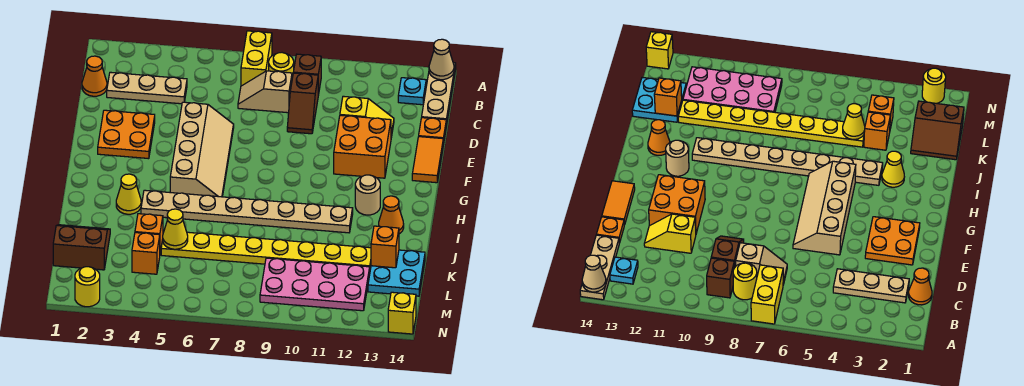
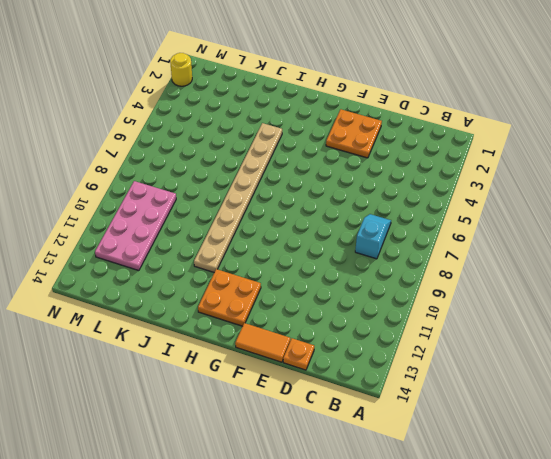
cyan slope C7:C8 level 1 top 8 -> tan slope C7:C8 level 1 top 8
orange plate G12:H13 level 1 -> tan round brick H12 level 1
none -> yellow brick A7:B7 level 1
none -> tan plate A14:C14 level 1
none -> yellow round brick B8 level 1
none -> brown brick B9 level 1

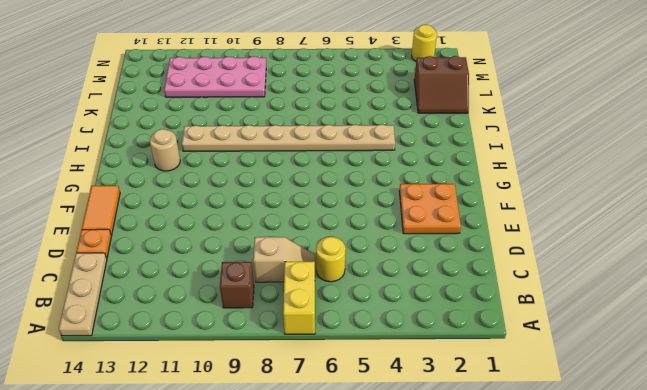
yellow round brick C6 level 1 -> yellow round brick B8 level 1
none -> cyan plate B13 level 1
none -> orange cone C1 level 1
none -> tan plate C2:C4 level 1
none -> brown slope C9:D9 level 1 top C

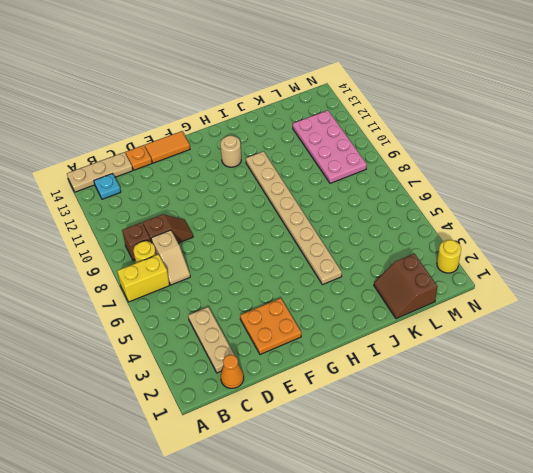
none -> yellow slope D11:D12 level 1 top 11
none -> tan slope E5:H6 level 1 top 5
none -> orange brick E11:F12 level 1
none -> yellow cone I3 level 1

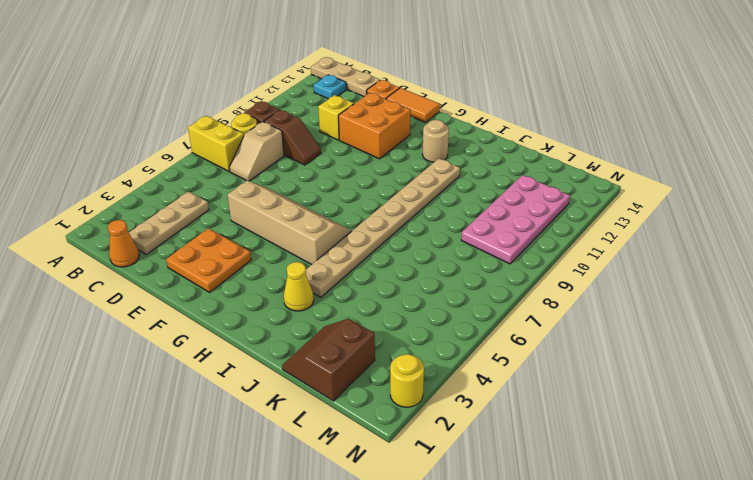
none -> orange cone I13 level 1
none -> orange brick K4 level 1
none -> yellow plate K5:K12 level 1
none -> cyan plate K13:L14 level 1

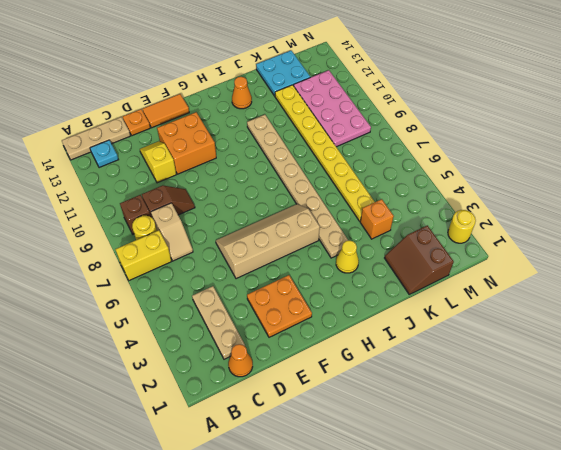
none -> tan round brick H12 level 1
none -> orange brick L4 level 1
none -> yellow brick N14 level 1
none -> tan cone A14 level 2

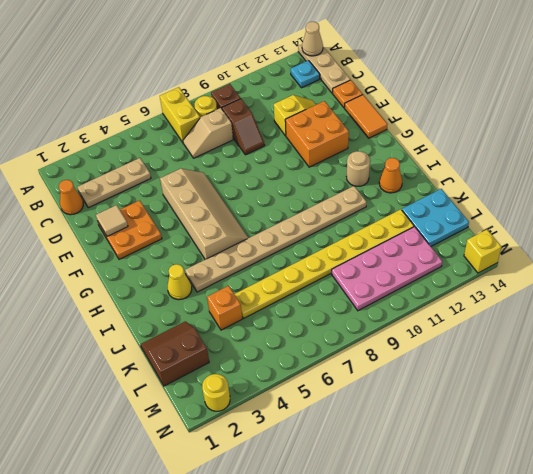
tan tile E2 level 2 -> none
none -> orange brick L4 level 1
none -> yellow cone K5 level 2
none -> orange brick K13 level 2

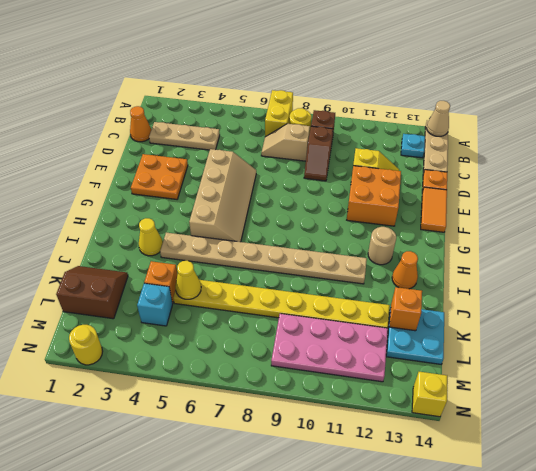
cyan brick L4 level 1 -> orange brick L4 level 1

